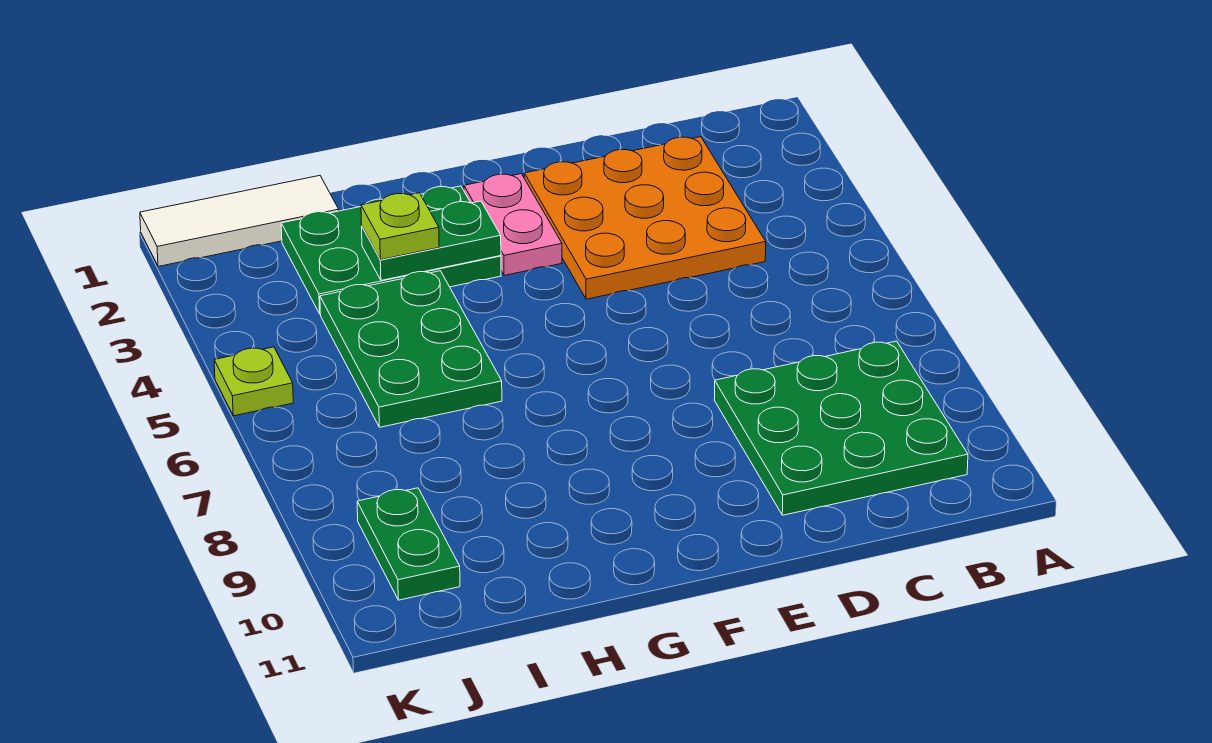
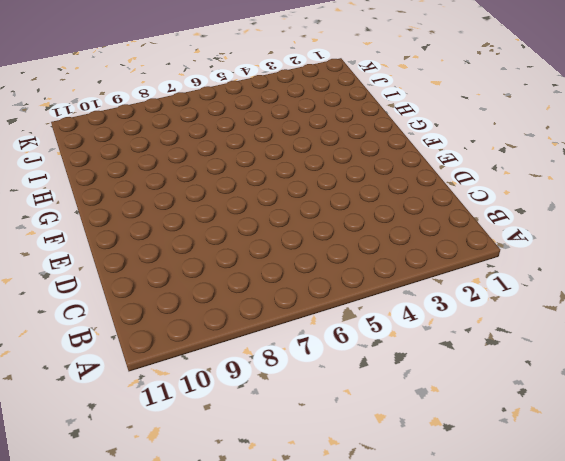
none -> green plate B8:D10 level 1
none -> orange plate C2:E4 level 1

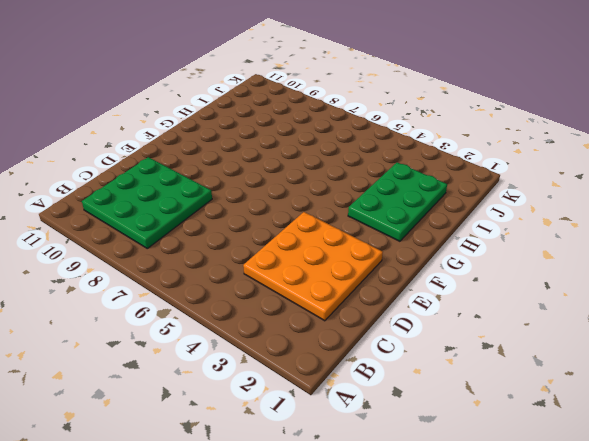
none -> pink plate F2:F3 level 1
none -> green plate H4:I6 level 1

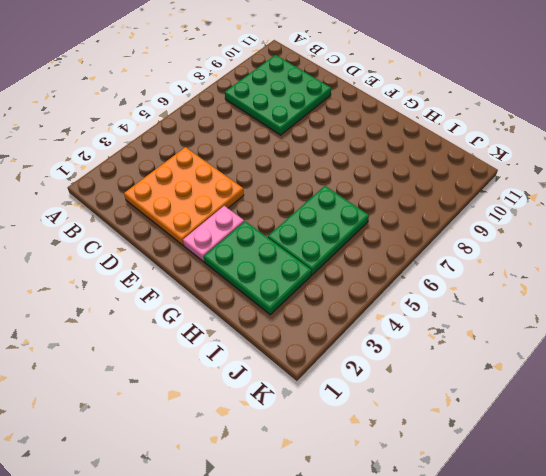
none -> white tile I1:K1 level 1
none -> green plate J9:J10 level 1

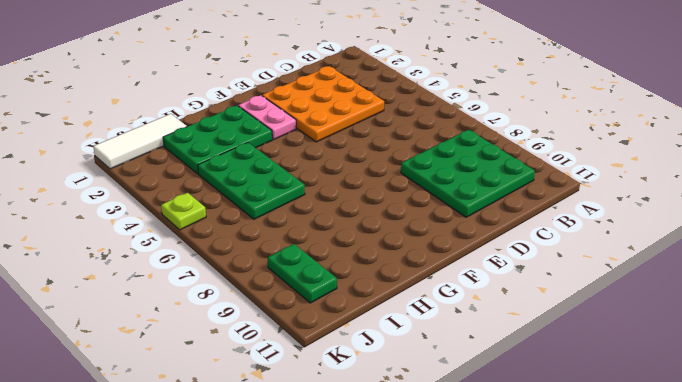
none -> green plate G3:H3 level 2
none -> lime plate H3 level 3

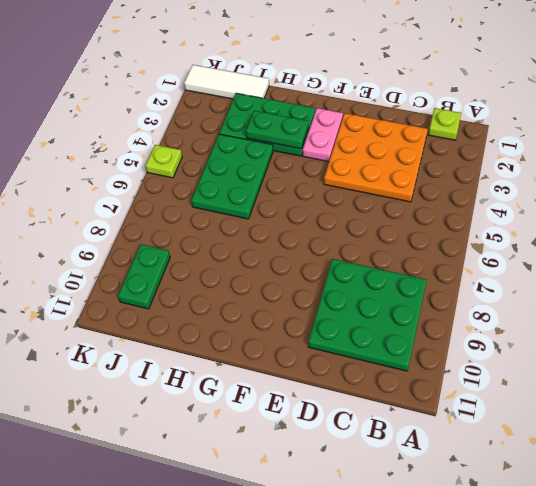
lime plate B1 level 1 -> lime plate H3 level 3

